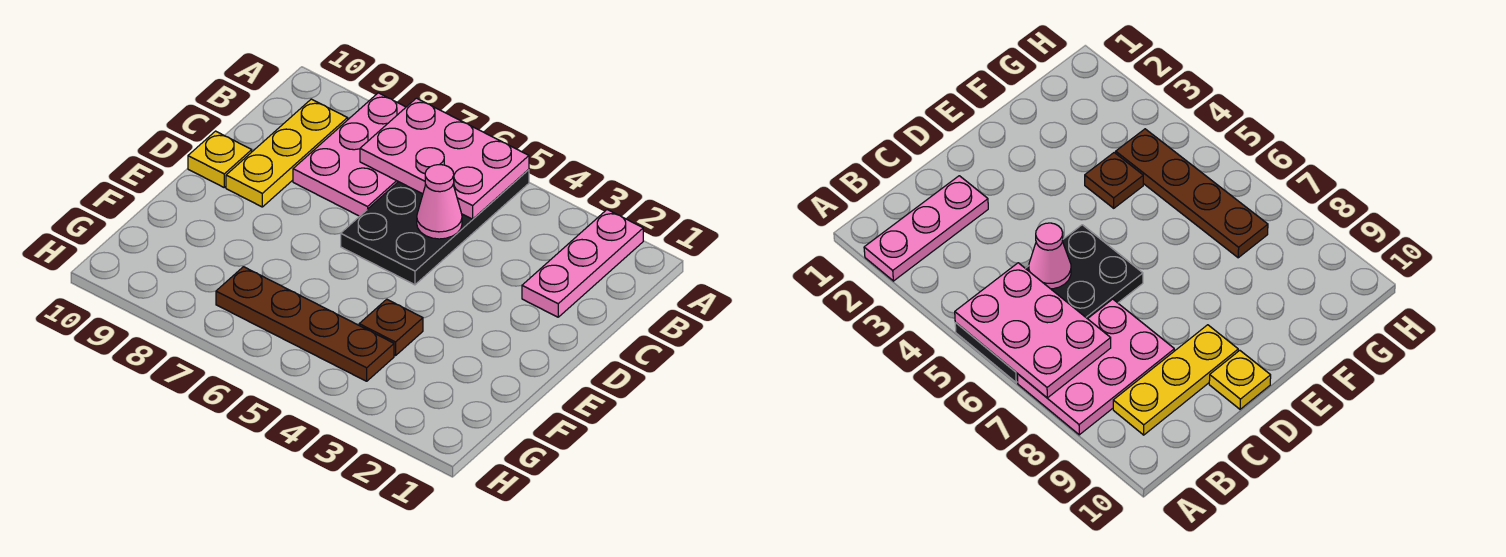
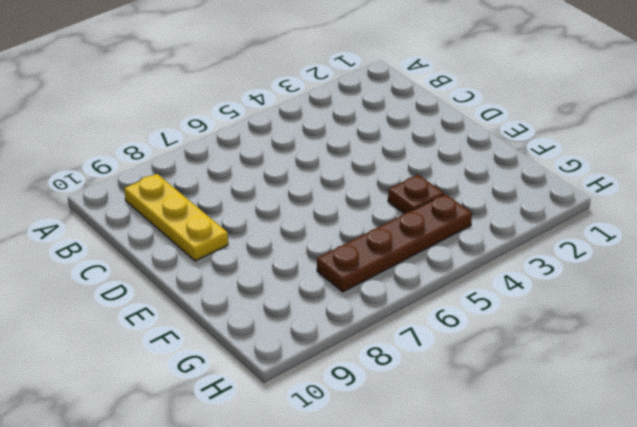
none -> pink plate A2:C2 level 1
none -> black plate A5:D6 level 1

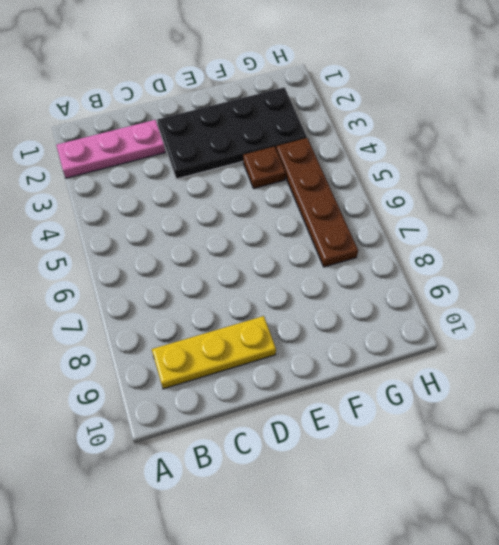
black plate D2:G3 level 1 -> black plate A5:D6 level 1
none -> pink plate A7:C8 level 1
none -> yellow plate D10 level 1

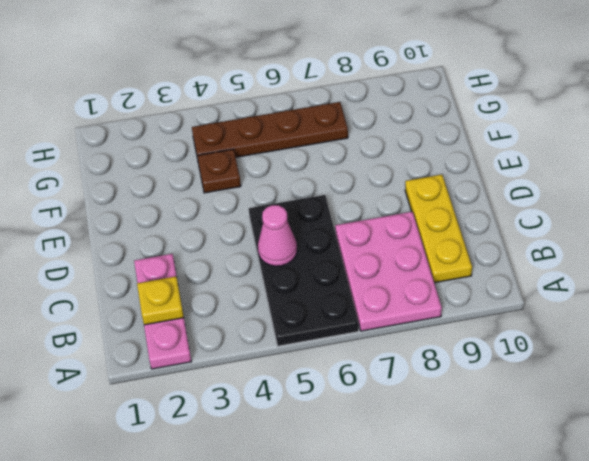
yellow plate B2 level 2 -> yellow plate D10 level 1
none -> pink plate A5:B7 level 2

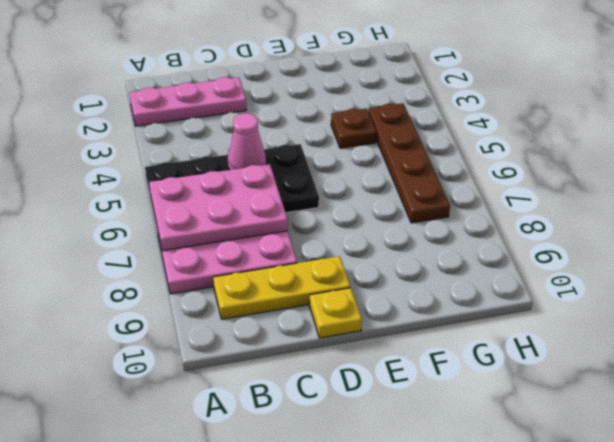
pink plate A6:C7 level 2 -> pink plate A5:B7 level 2

